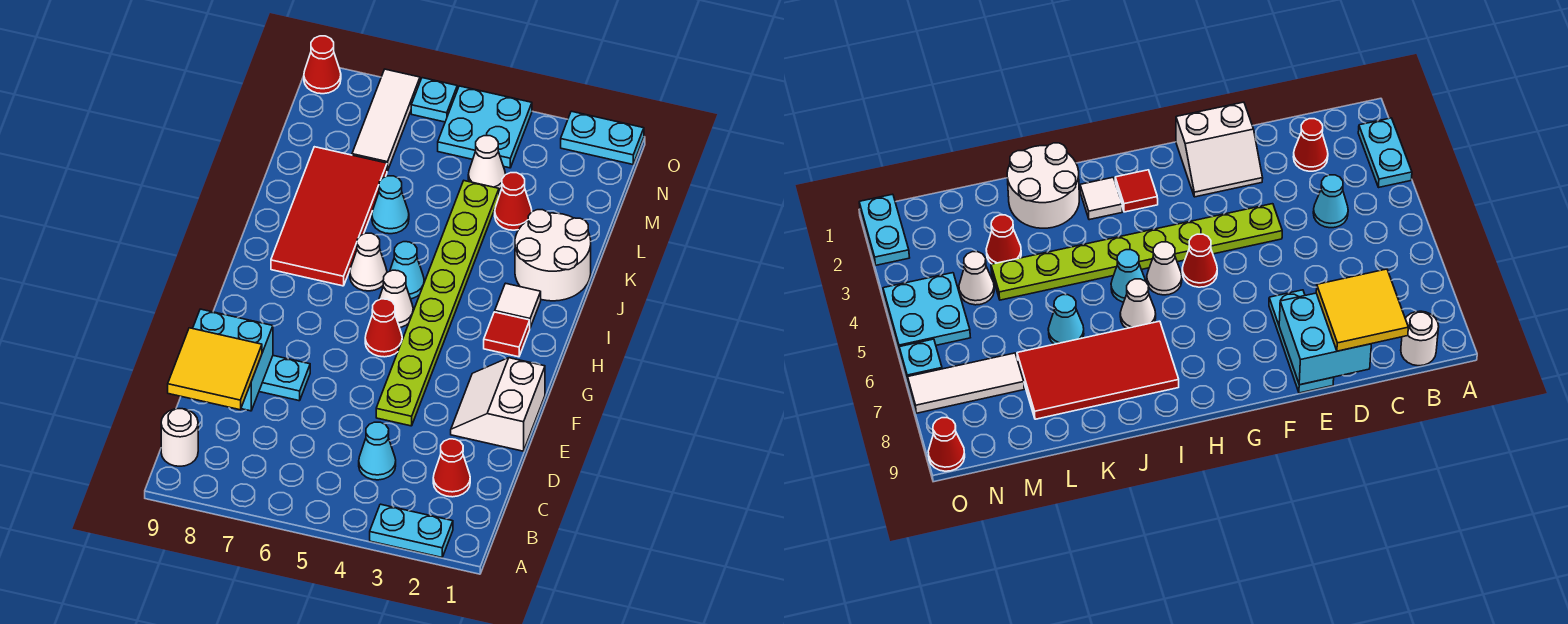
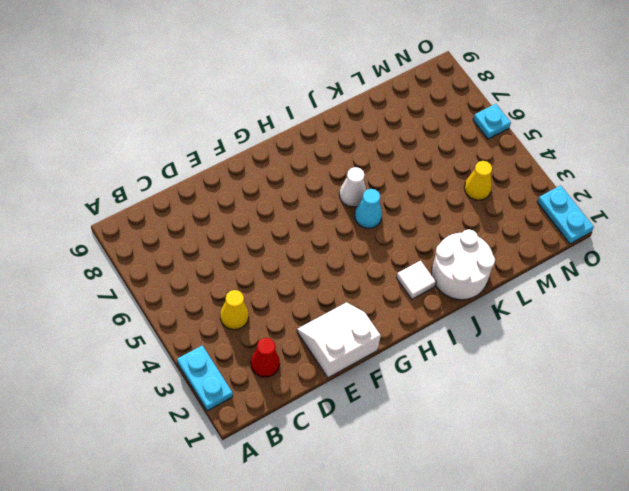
yellow cone C4 level 1 -> cyan cone C4 level 1
yellow cone M4 level 1 -> white cone M4 level 1
none -> white round brick B9 level 1
none -> lime plate E4:L4 level 1
none -> cyan plate E7:E9 level 1

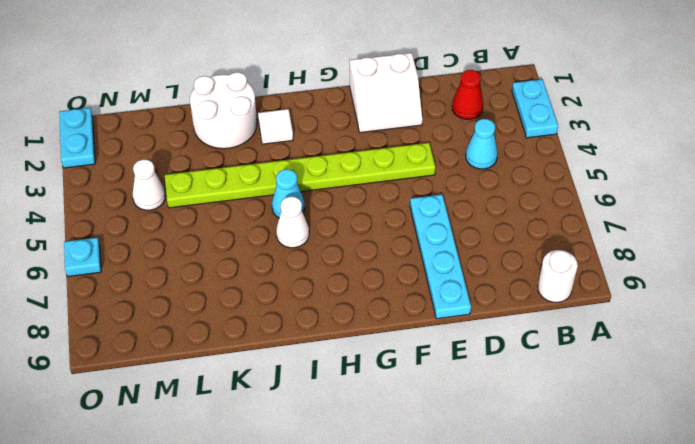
cyan plate E6:E9 level 1 -> cyan plate E7:E9 level 1
none -> red cone G5 level 1
none -> red tile H2 level 1
none -> white cone H5 level 1

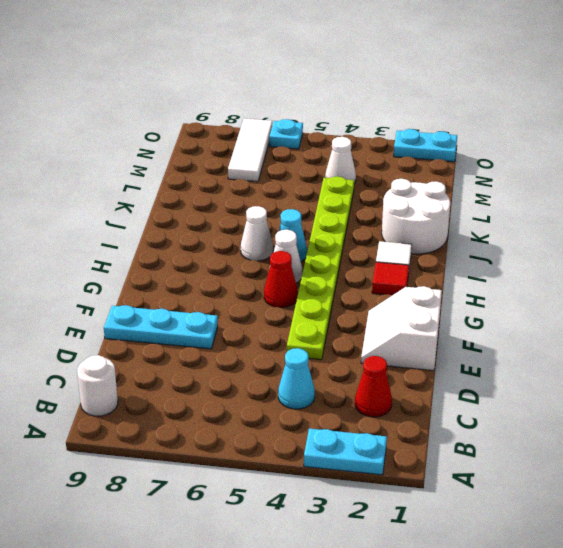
none -> red tile I7:L8 level 1
none -> cyan cone K6 level 1
none -> red cone L3 level 1

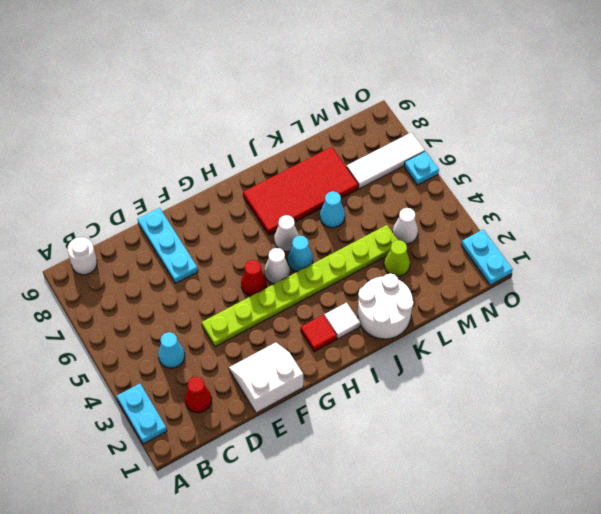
lime cone L3 level 1 -> red cone L3 level 1
none -> cyan plate N4:O5 level 1
none -> red cone O9 level 1
none -> cyan brick D8:E9 level 2

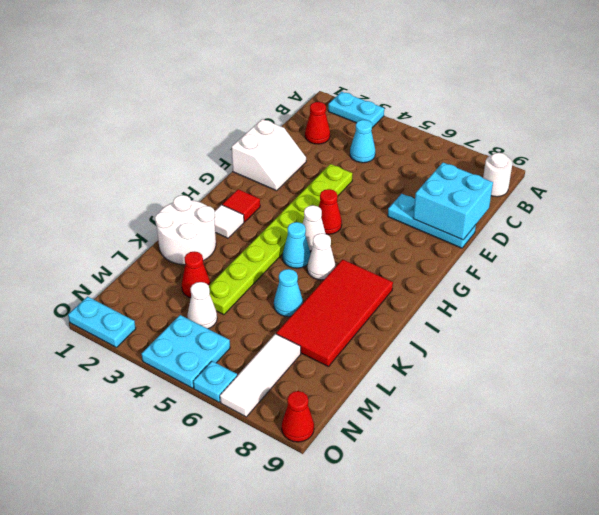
none -> yellow tile C8:D9 level 3

